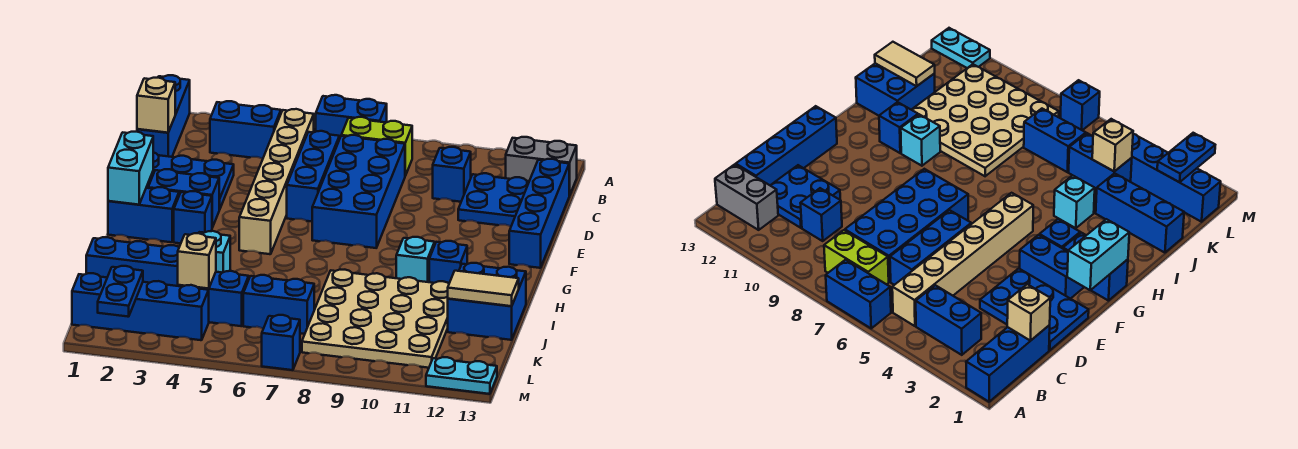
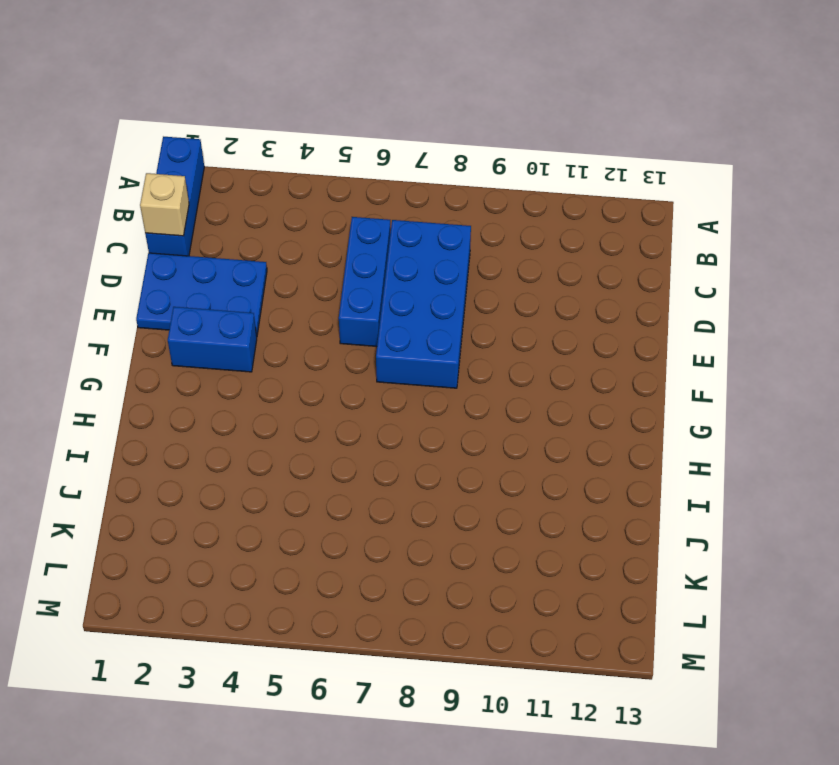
none -> blue brick A6:A7 level 1
none -> blue brick B3:B4 level 1
none -> tan brick B5:G5 level 1
none -> lime brick B7:B8 level 1

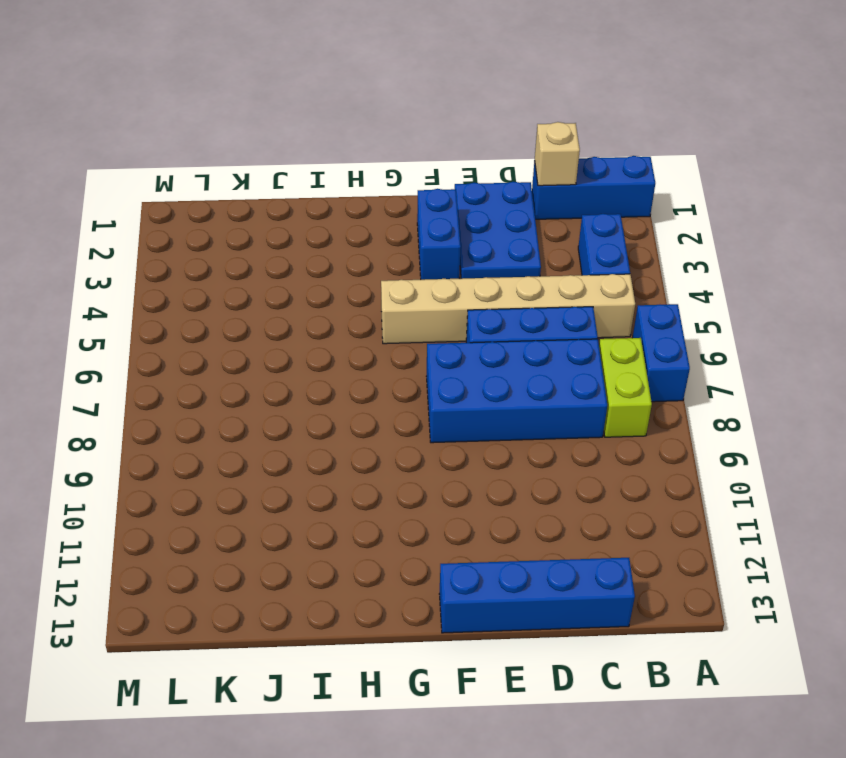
none -> grey brick B12:B13 level 1
none -> blue brick C10 level 1
none -> blue plate C11:D12 level 1
none -> blue brick G1:G2 level 1

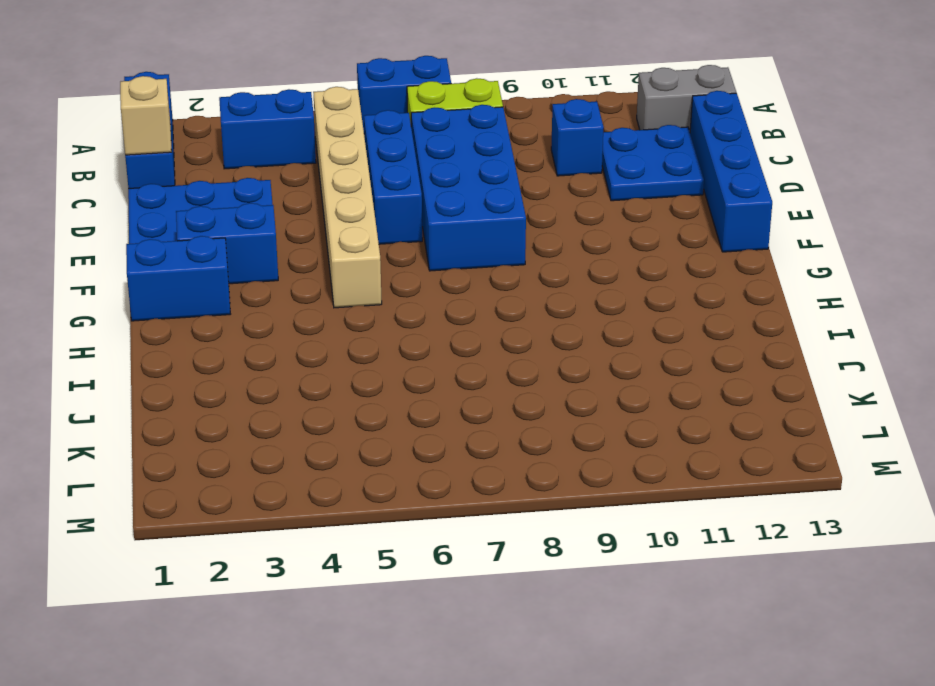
none -> blue brick G3 level 1
none -> cyan brick H10 level 1
none -> blue brick H11 level 1
none -> cyan brick I4 level 1

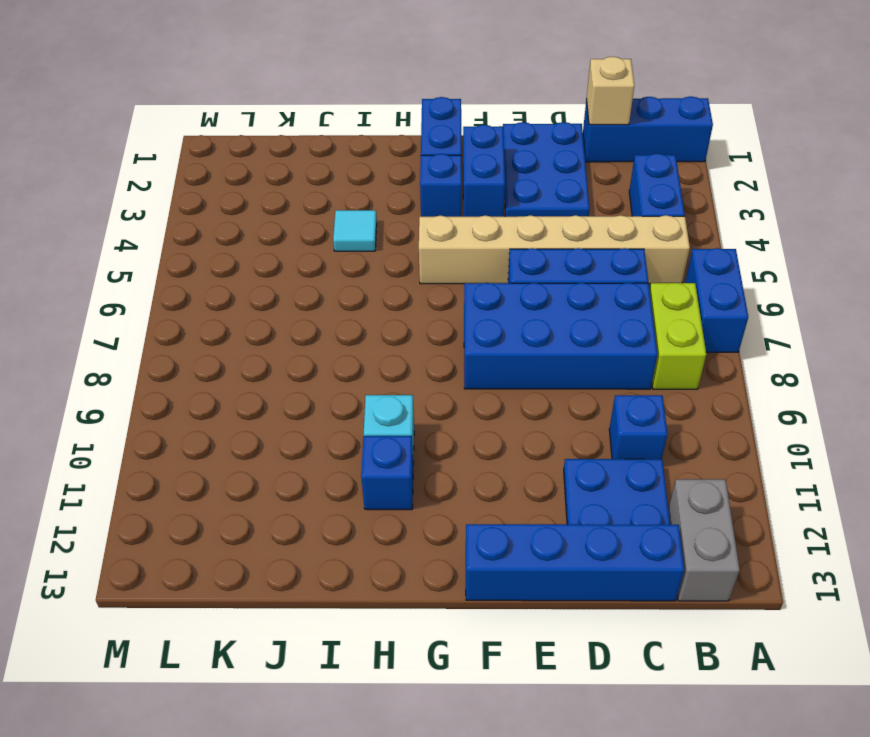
cyan tile I4 level 1 -> cyan brick I4 level 1
none -> tan plate I8:L11 level 1
none -> blue brick I12:J13 level 1
none -> blue brick J1:J3 level 1
none -> blue brick K4:K5 level 1

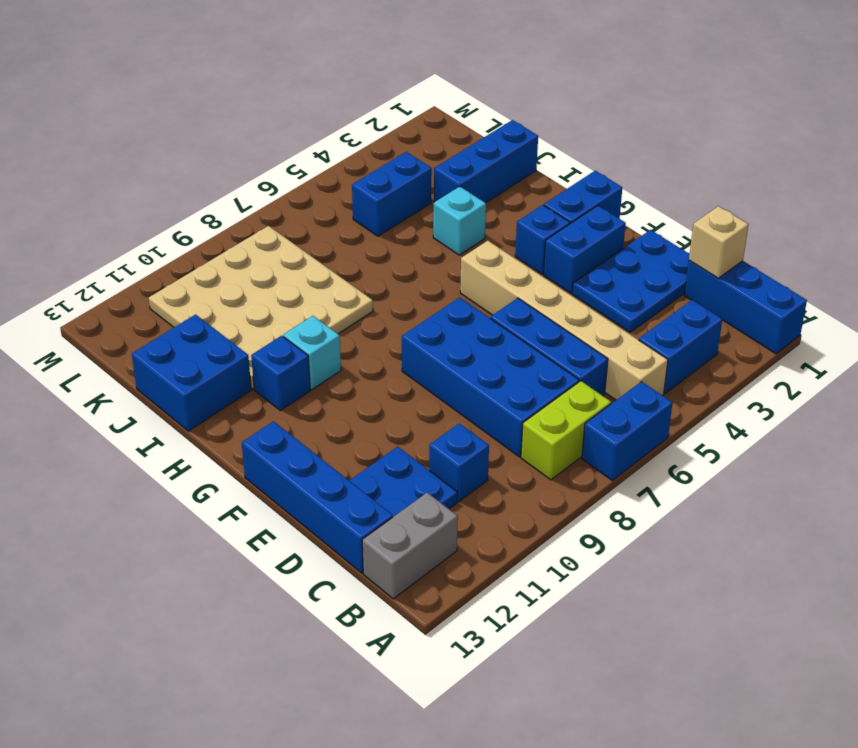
none -> blue brick K6:K7 level 1
none -> blue brick L1:L4 level 1
none -> blue brick M7 level 1
none -> cyan plate M12:M13 level 1

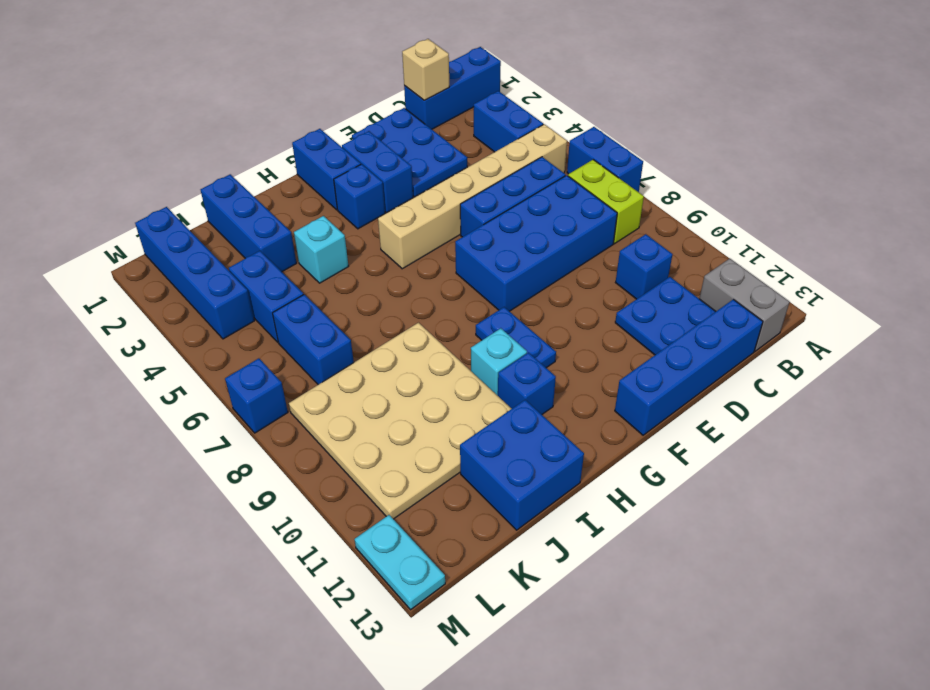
blue plate G9:G10 level 1 -> blue plate L2:M2 level 2
none -> cyan brick F1:G1 level 2
none -> tan tile J12:J13 level 2
none -> tan brick K4 level 2

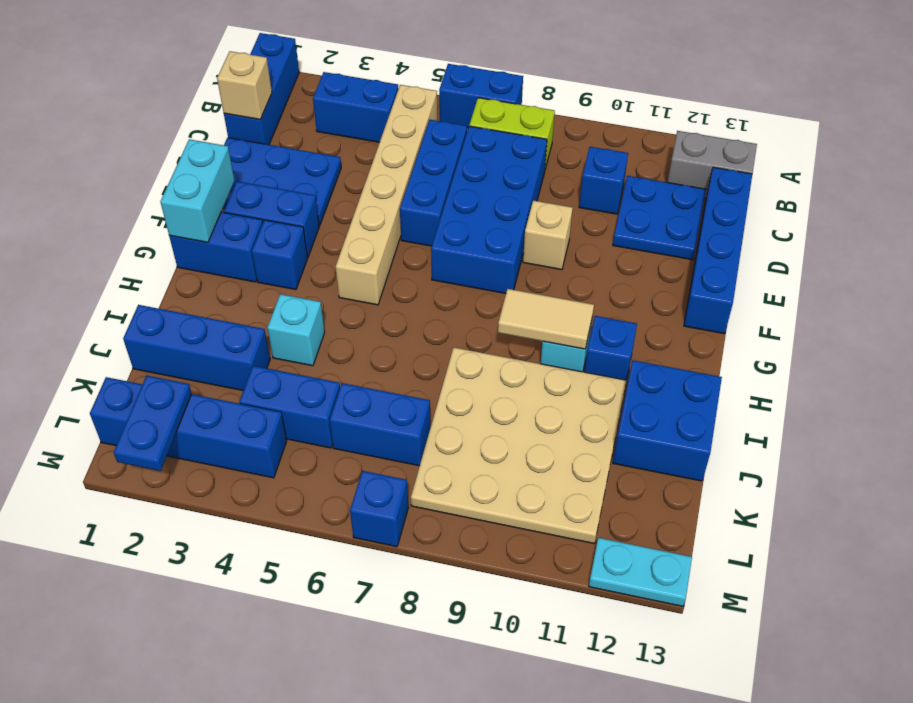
tan brick E9 level 1 -> tan brick K4 level 2
tan tile H9:H10 level 2 -> tan tile J12:J13 level 2

